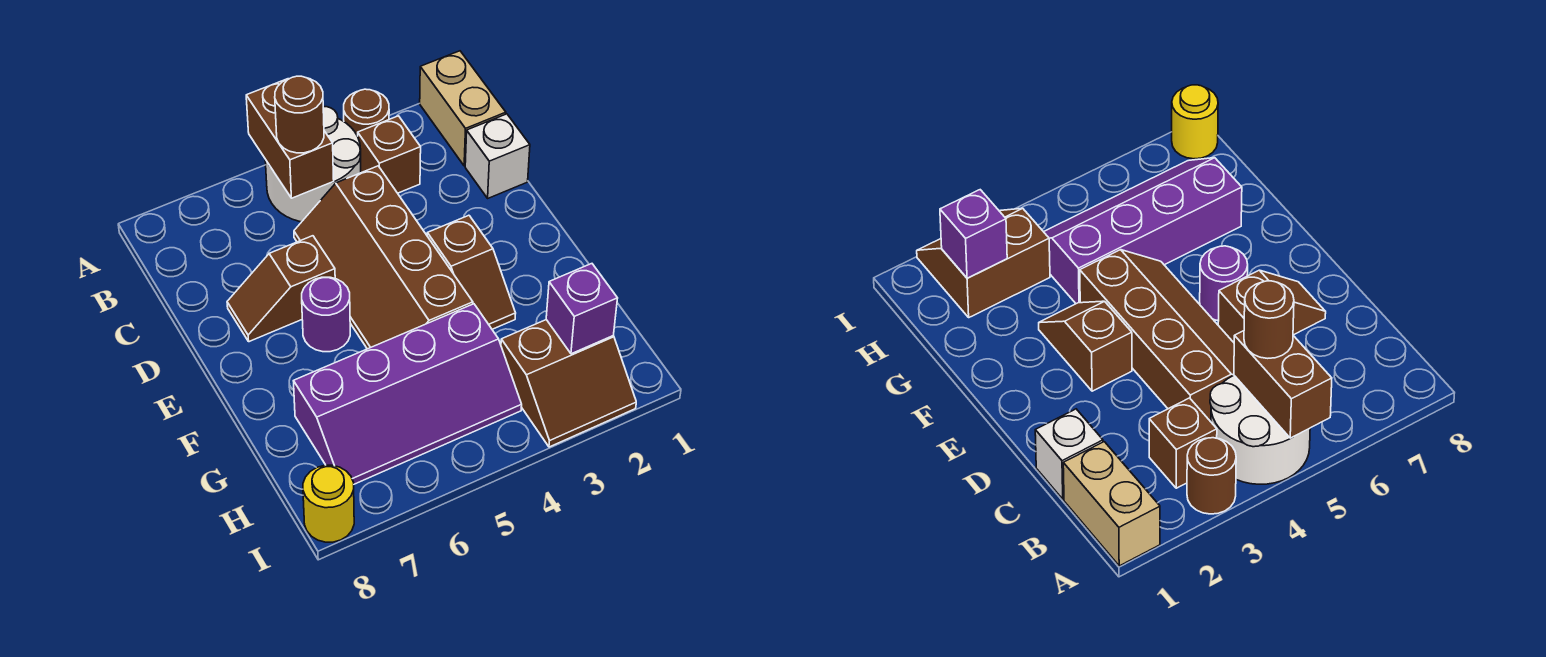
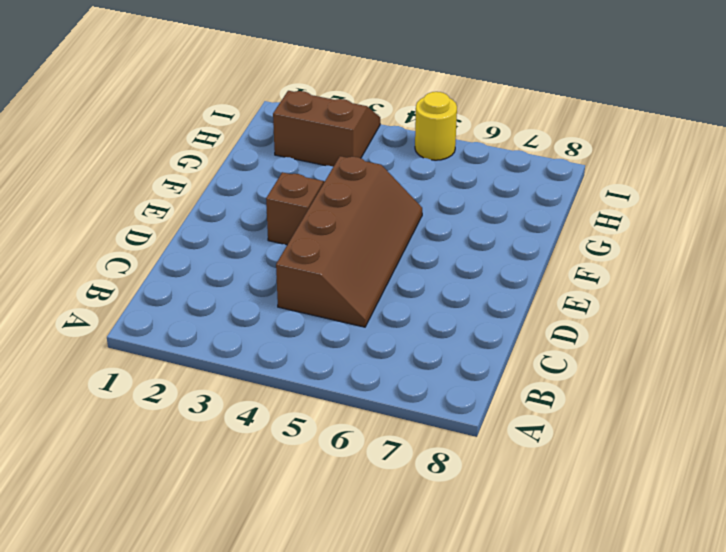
yellow round brick I5 level 1 -> yellow round brick I8 level 1
none -> tan brick A1:B1 level 1
none -> brown round brick A3 level 1
none -> white round brick A4:B5 level 1

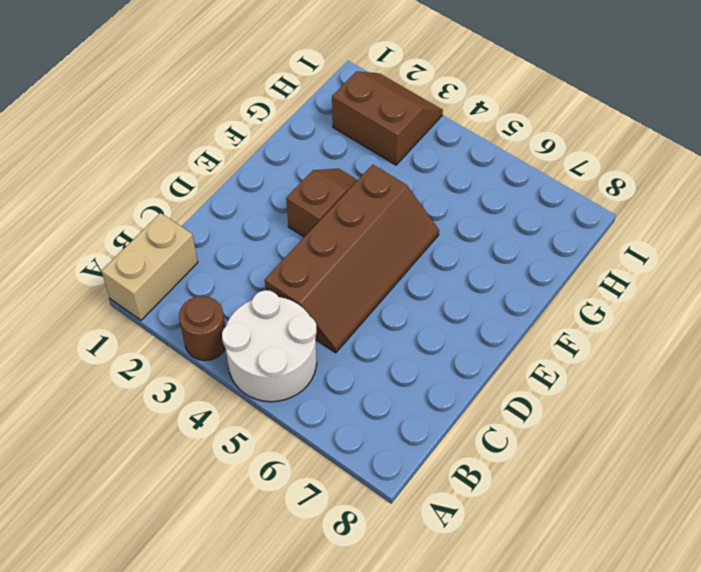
none -> brown brick B3 level 1
none -> white brick C1 level 1
none -> brown slope D6:D7 level 1 top 6

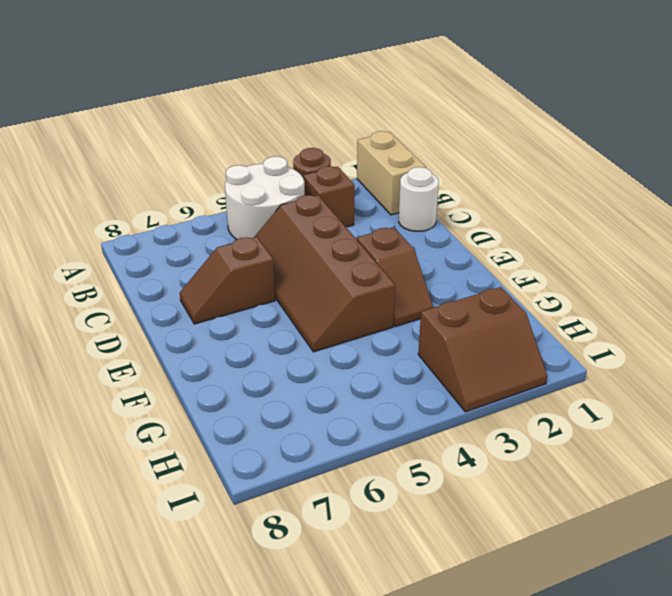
white round brick C1 level 1 -> white brick C1 level 1
none -> purple round brick E6 level 1
none -> purple slope G4:H7 level 1 top G
none -> yellow round brick I8 level 1

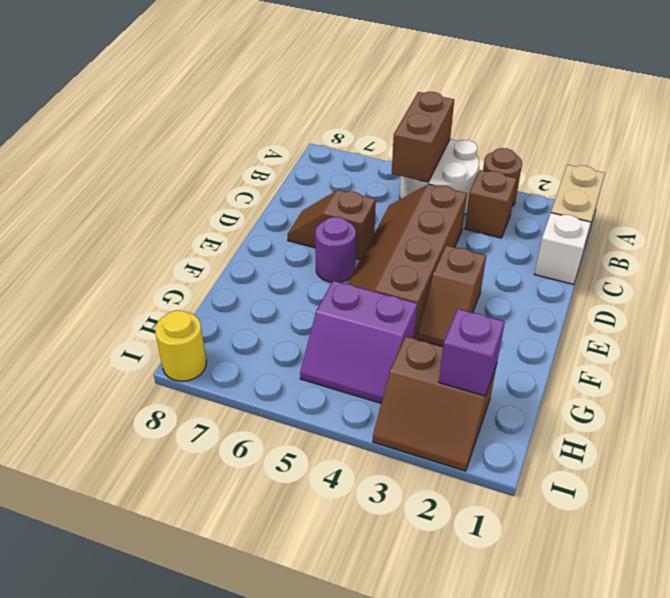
purple slope G4:H5 level 1 top G -> purple slope G4:H7 level 1 top G
none -> brown round brick B5 level 3

